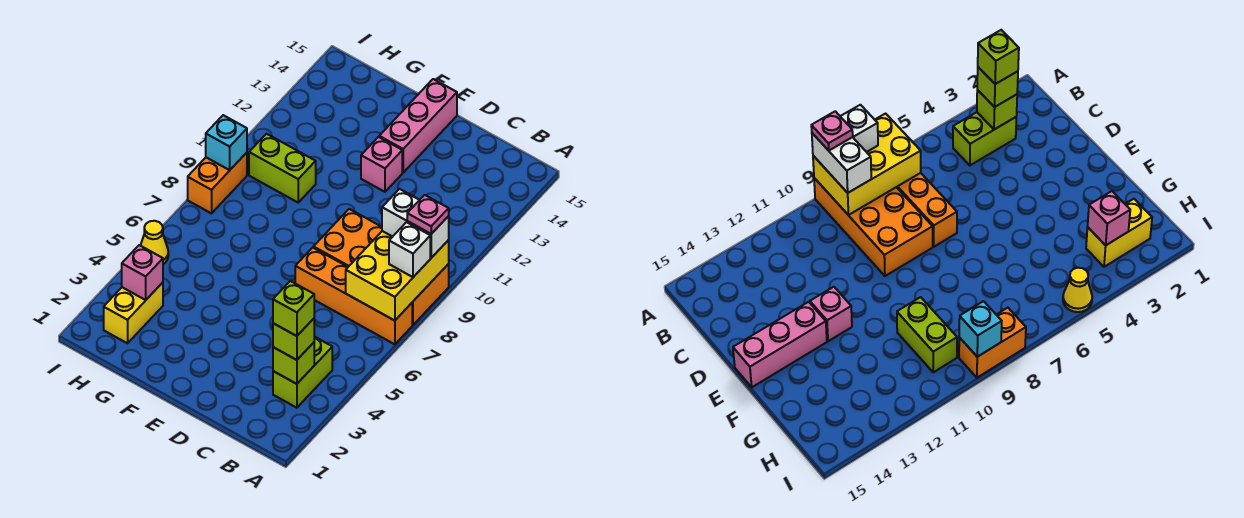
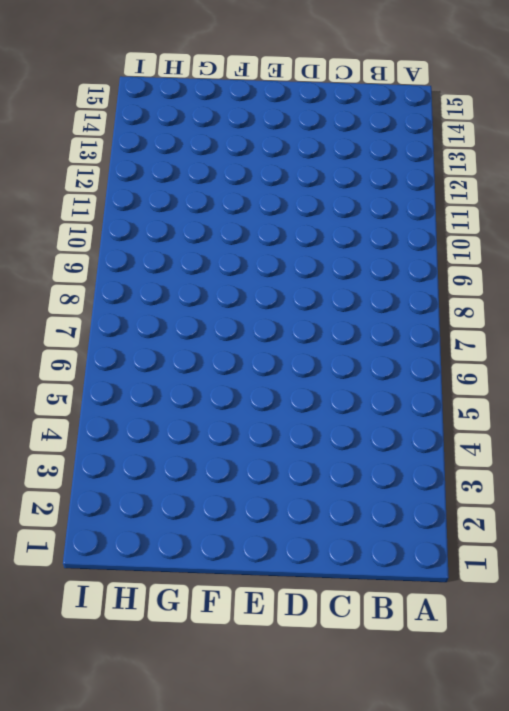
none -> orange brick A7:D7 level 1
none -> orange brick A8:D9 level 1
none -> lime brick B3:B4 level 1

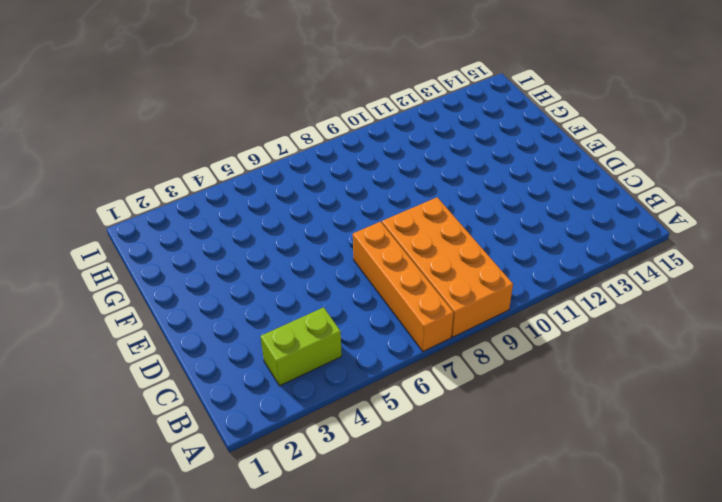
none -> pink brick E12 level 1
none -> pink brick E13:E15 level 1
none -> lime brick G10:H10 level 1

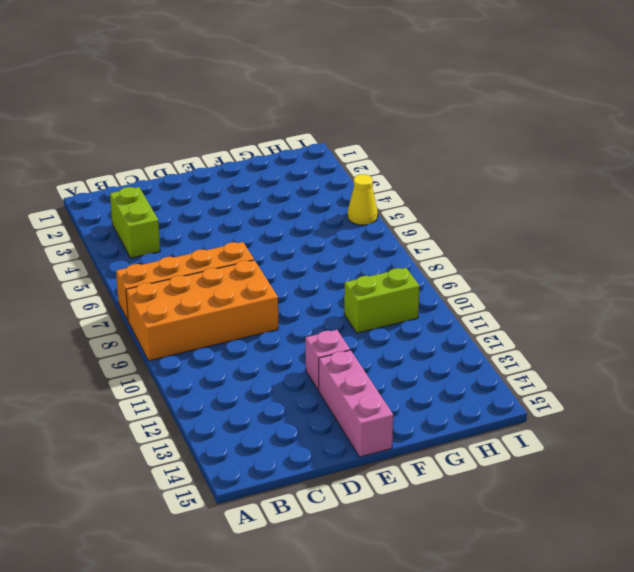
none -> yellow brick H2:H3 level 1
none -> orange brick I8:I9 level 1
none -> yellow brick A7:B9 level 2

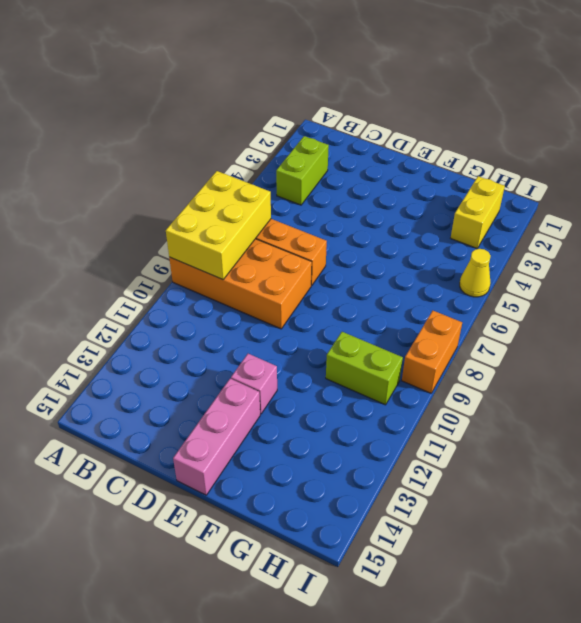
none -> lime brick B3 level 2
none -> pink brick H3 level 2
none -> cyan brick I9 level 2

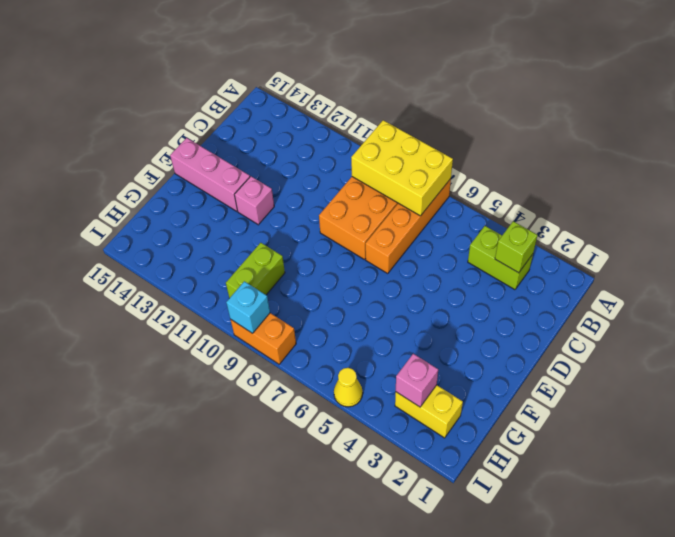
none -> white brick A8 level 3
none -> white brick A9:B9 level 3
none -> lime brick B3 level 3

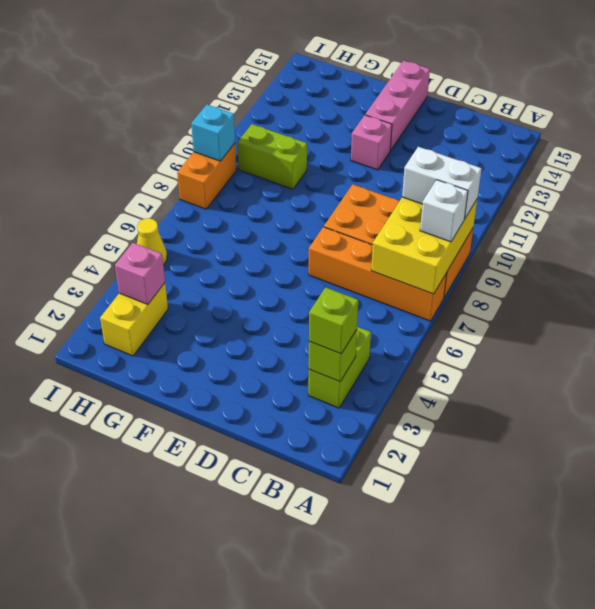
none -> pink plate A9 level 4
none -> lime brick B3 level 4

